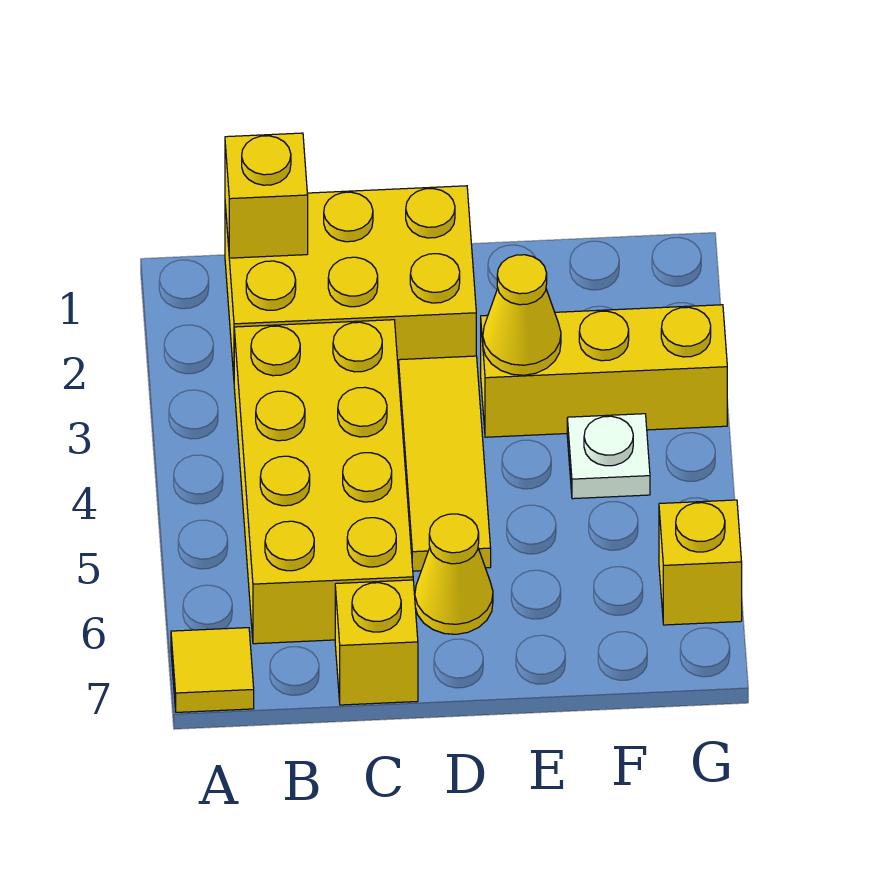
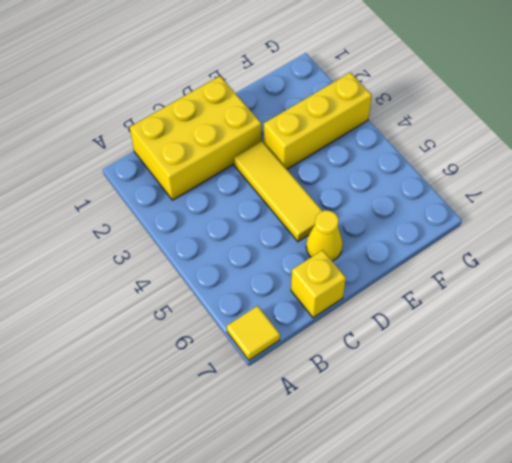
none -> yellow brick B3:C6 level 1
none -> white plate F4 level 1

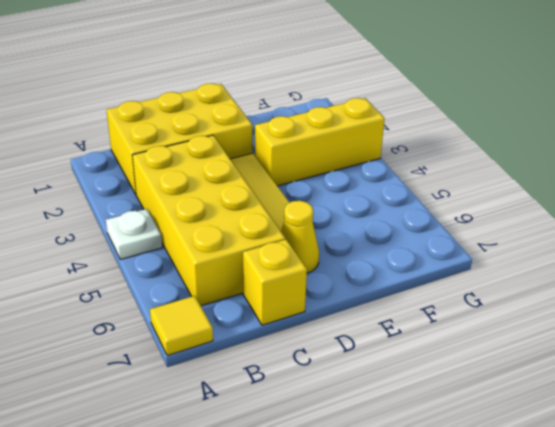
white plate A4 level 1 -> white plate F4 level 1
none -> yellow brick G6 level 1
none -> yellow brick B1 level 2

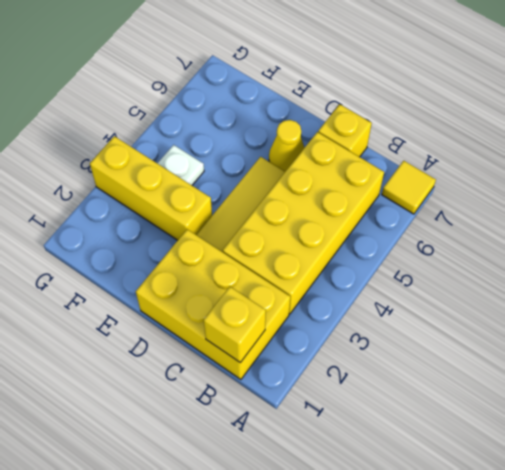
none -> yellow brick G6 level 1
none -> yellow cone E3 level 2

